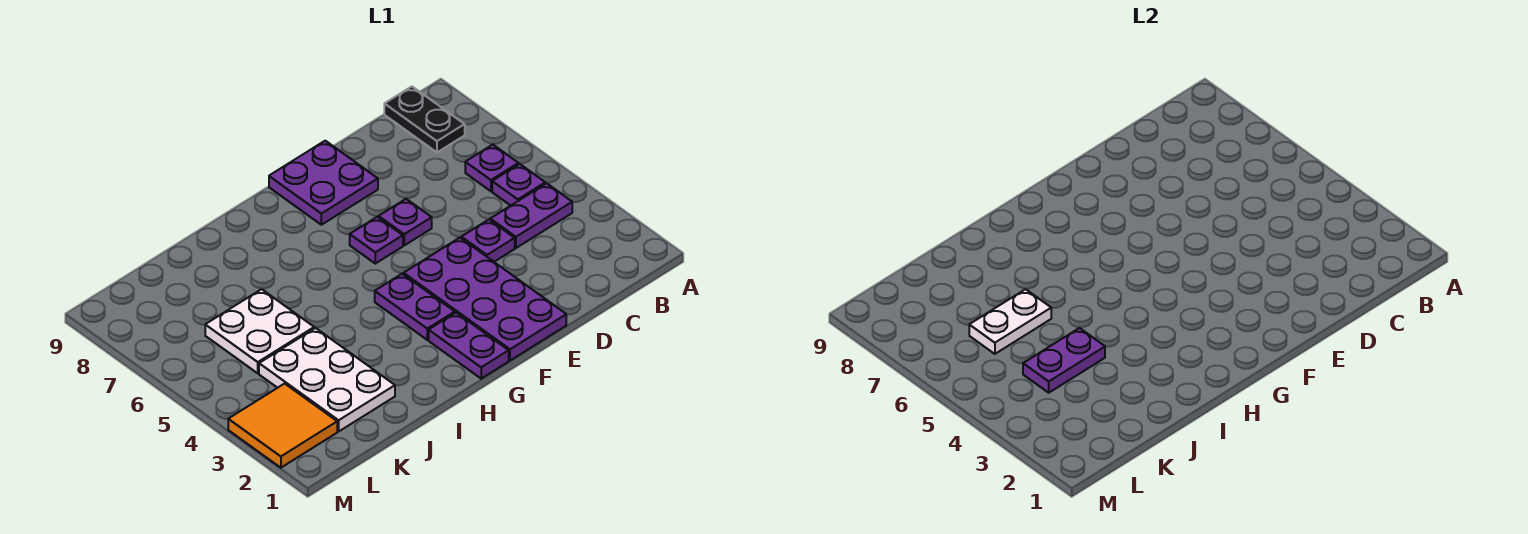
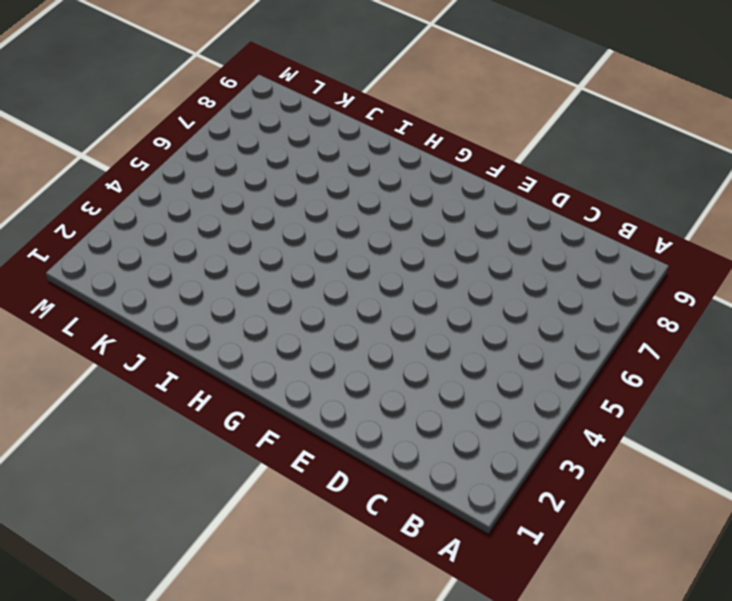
none -> purple plate B4:C4 level 1
none -> purple plate B5 level 1
none -> purple plate B6 level 1

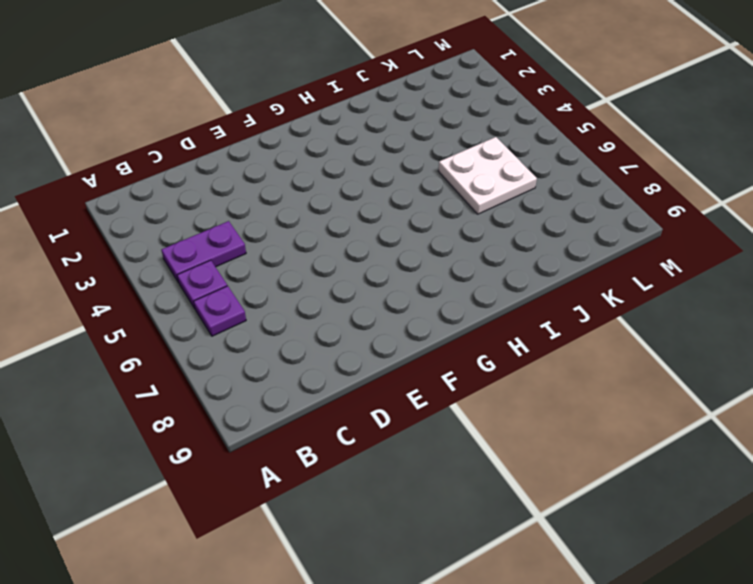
none -> black plate B8:B9 level 1
none -> purple plate D4 level 1
none -> purple plate E1:F4 level 1

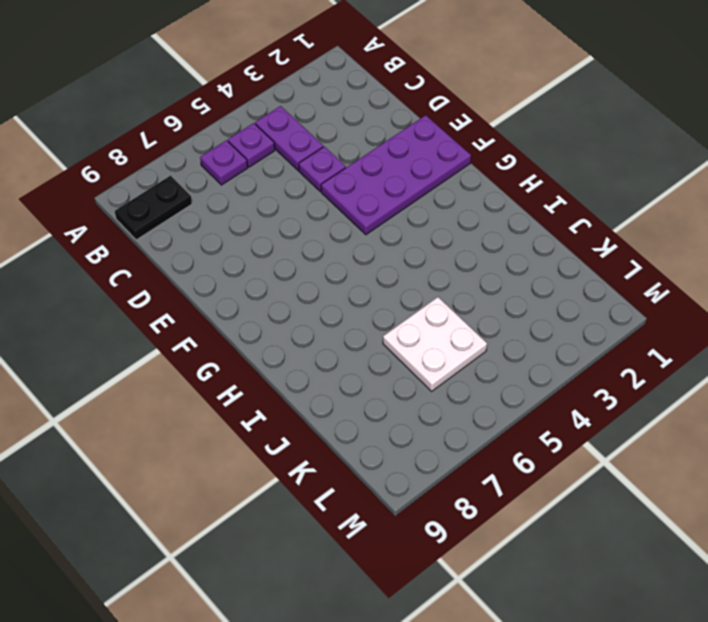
none -> purple plate E6 level 1
none -> purple plate E8:F9 level 1
none -> purple plate F6 level 1

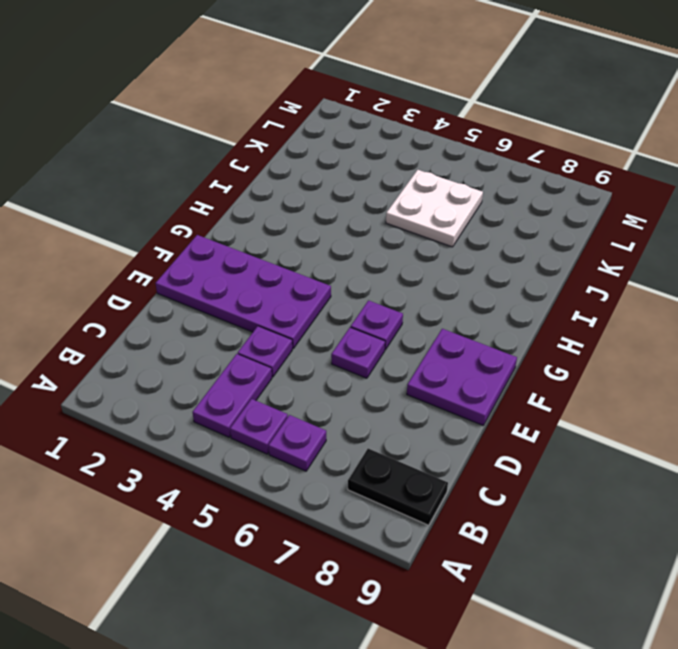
none -> purple plate G1:G2 level 1
none -> purple plate G3:G4 level 1
none -> white plate J2:K4 level 1

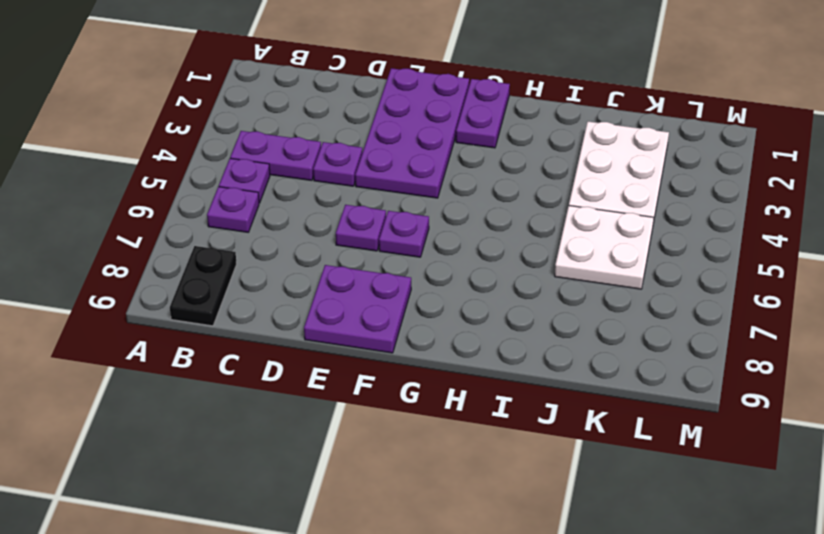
none -> purple plate G3:G4 level 1
none -> orange tile L2:M3 level 1
none -> purple plate J4:K4 level 2

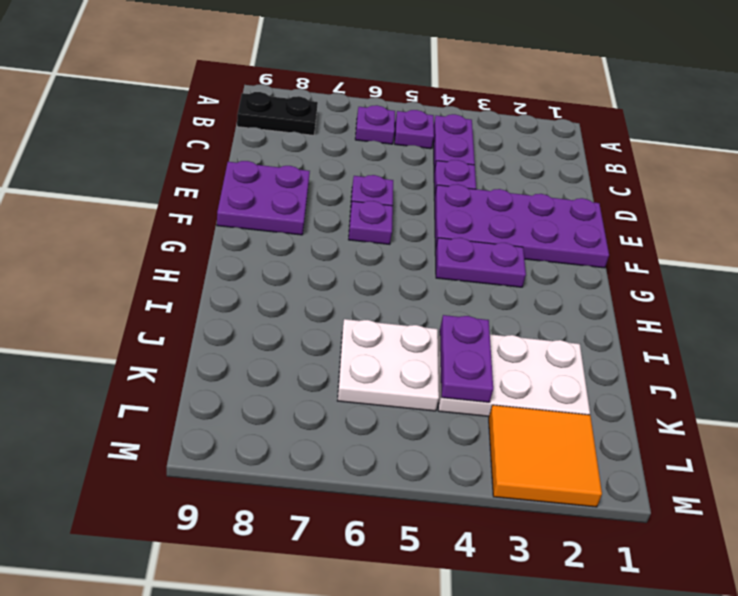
none -> purple plate G1:G2 level 1
none -> white plate J6:K6 level 2

